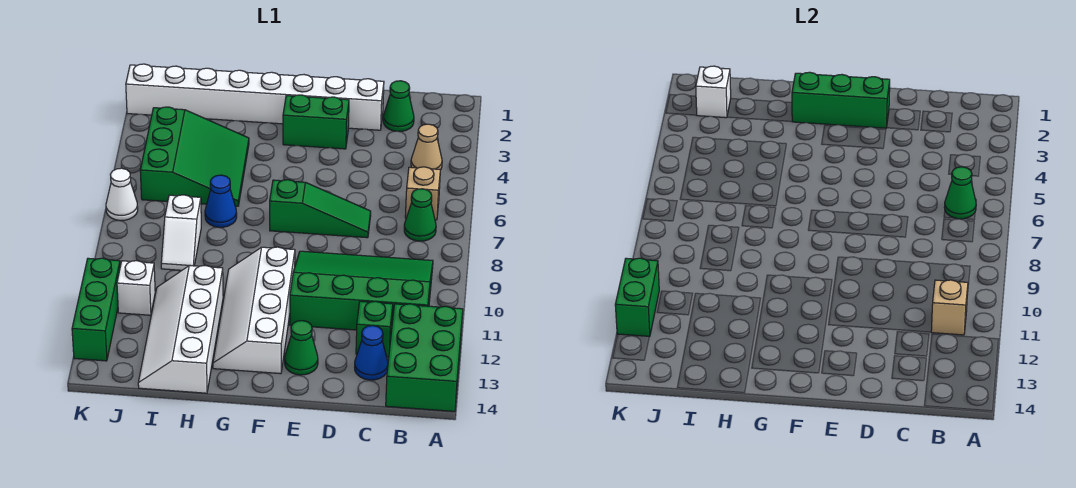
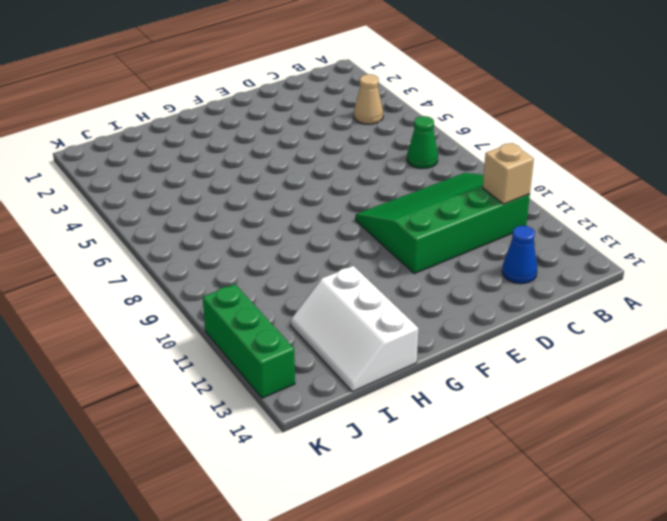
white slope H12:I14 level 1 top H -> white slope H11:I14 level 1 top H
none -> green brick A12:B14 level 1
none -> tan brick B6 level 1
none -> green cone C2 level 1

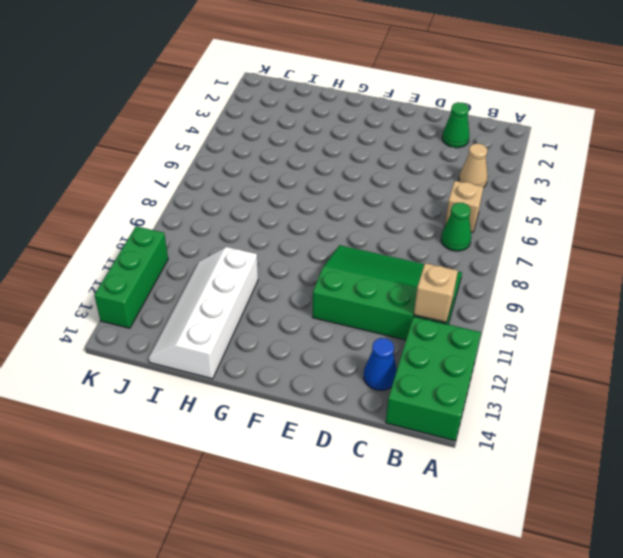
none -> green brick C12 level 1
none -> white brick D2:K2 level 1
none -> green slope D7:F7 level 1 top F

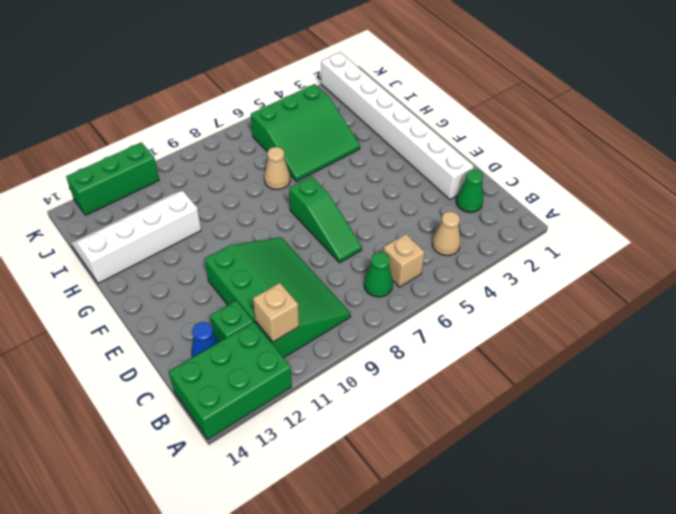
tan cone H7 level 1 -> blue cone H7 level 1
none -> green brick E3:F3 level 1
none -> green cone E13 level 1
none -> white slope F10:G13 level 1 top F

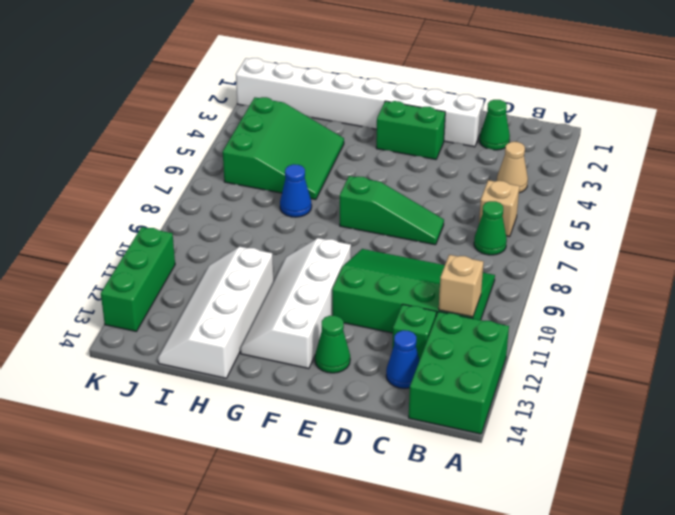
none -> white slope I8:I9 level 1 top 8
none -> white brick J11 level 1
none -> white cone K7 level 1

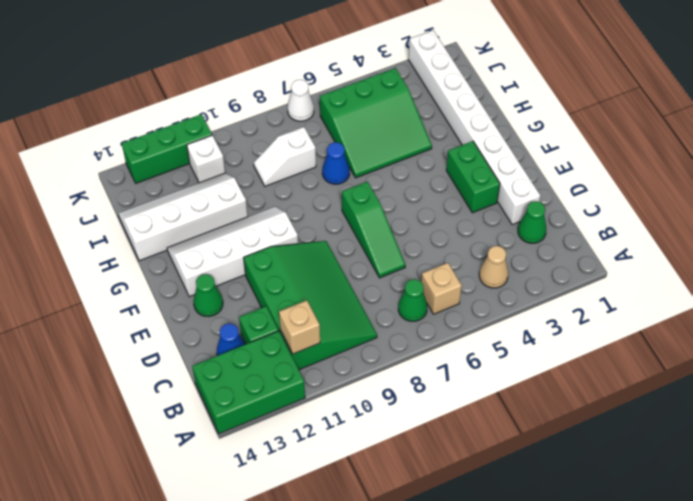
none -> green cone B6 level 2
none -> green brick E2:G2 level 2
none -> white brick J2 level 2

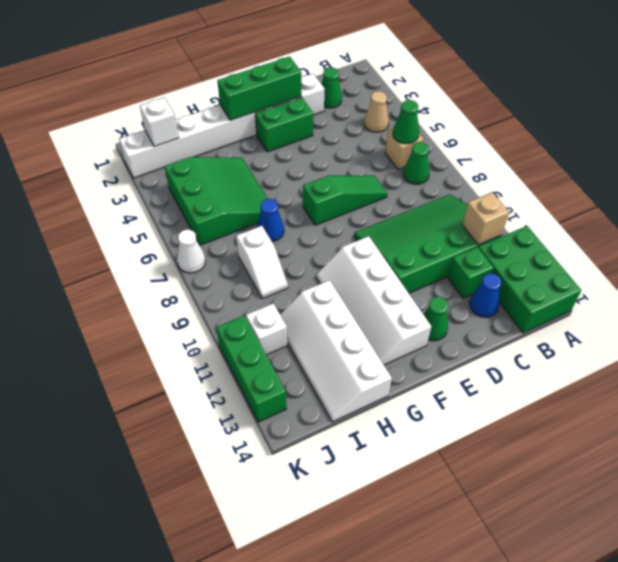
none -> green brick K11:K12 level 2

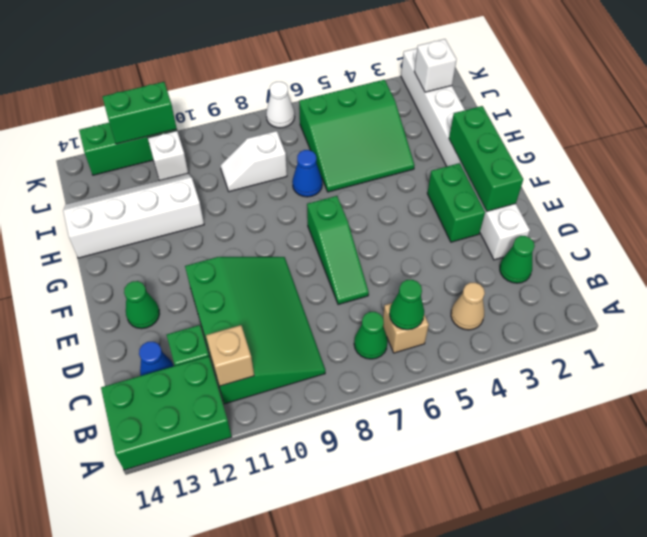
none -> white slope F10:G13 level 1 top F

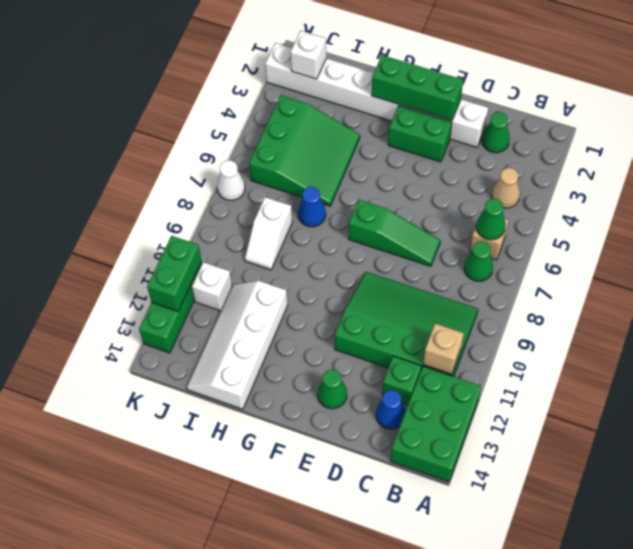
none -> white slope F10:G13 level 1 top F

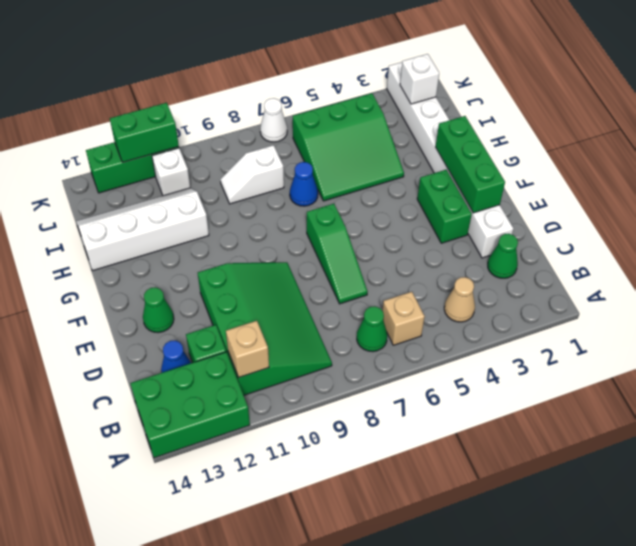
none -> white slope F10:G13 level 1 top F
none -> green cone B6 level 2

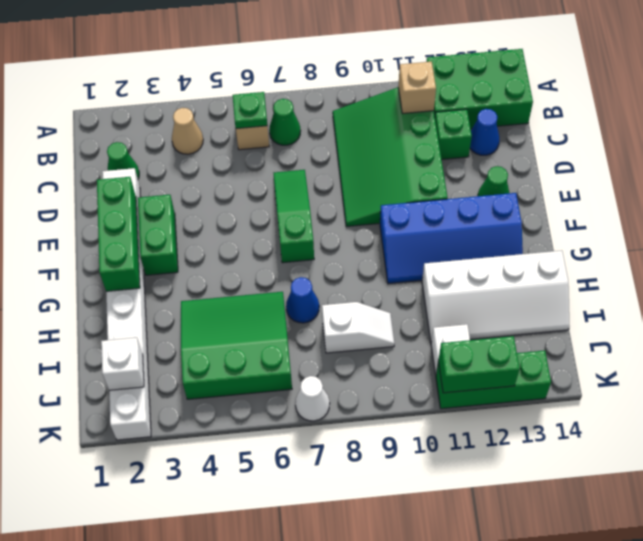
green plate B6 level 2 -> green cone B6 level 2
blue slope F10:G13 level 1 top F -> white slope F10:G13 level 1 top F

